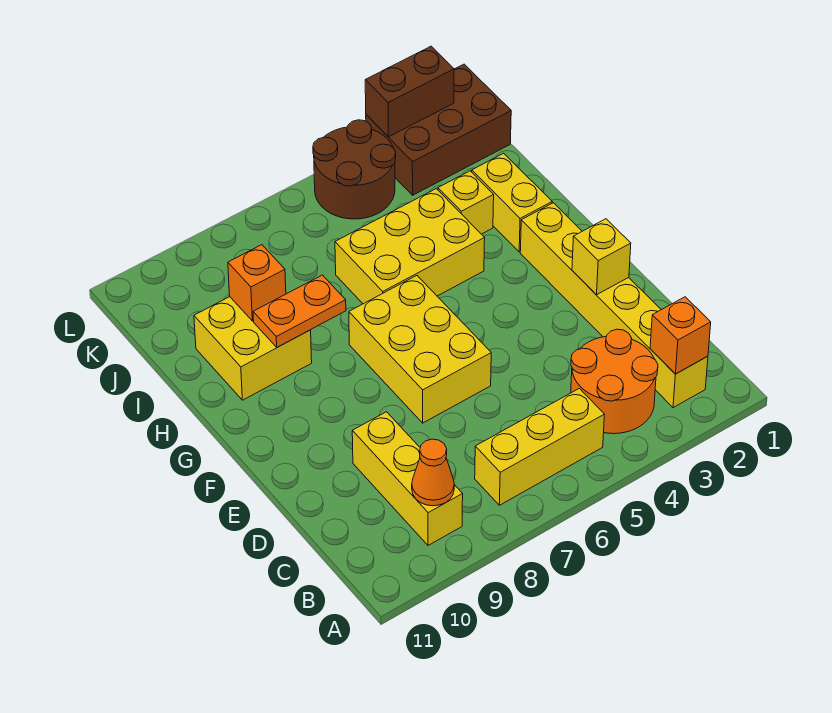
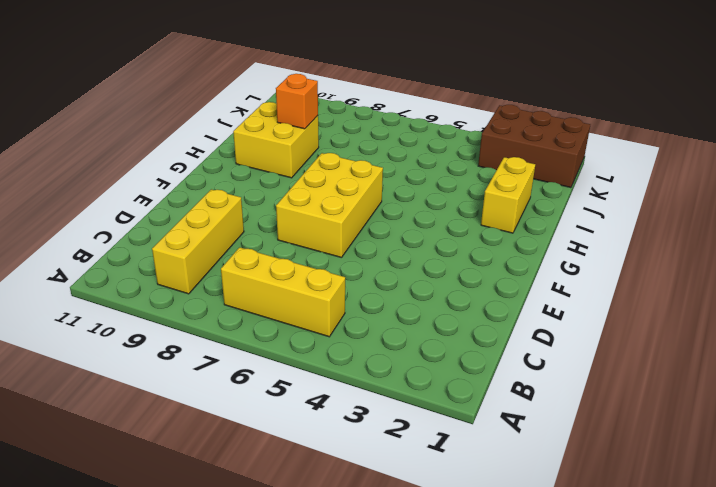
none -> yellow brick B2:G2 level 1
none -> orange round brick B3:C4 level 1
none -> yellow brick H4:I6 level 1

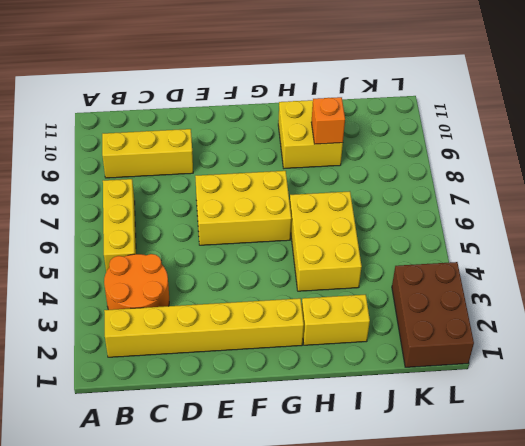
none -> yellow brick I3 level 1
none -> brown round brick K4:L5 level 1
none -> orange brick B2 level 2

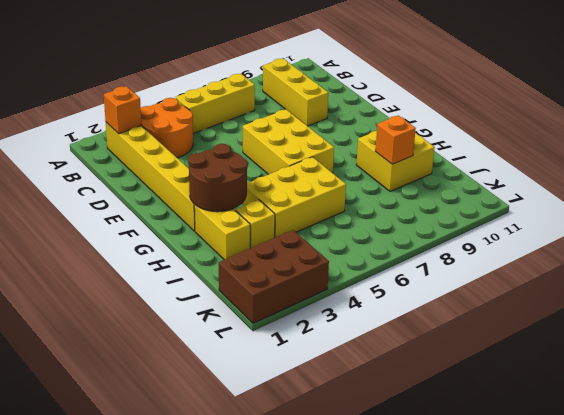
brown round brick G2:H3 level 2 -> brown round brick K4:L5 level 1
none -> orange cone B9 level 2
none -> yellow brick E2 level 2
none -> orange plate H8:H9 level 2

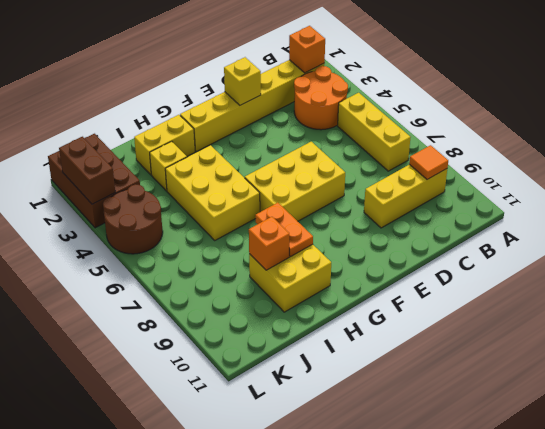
orange tile B9 level 2 -> orange cone B9 level 2

